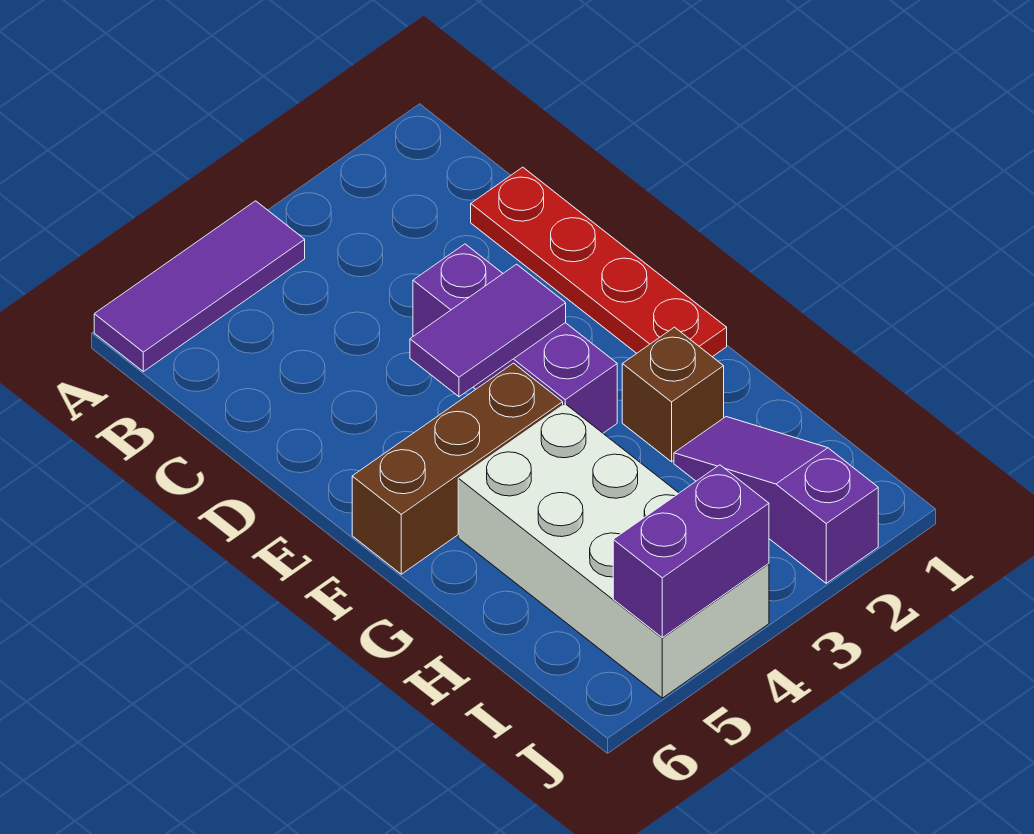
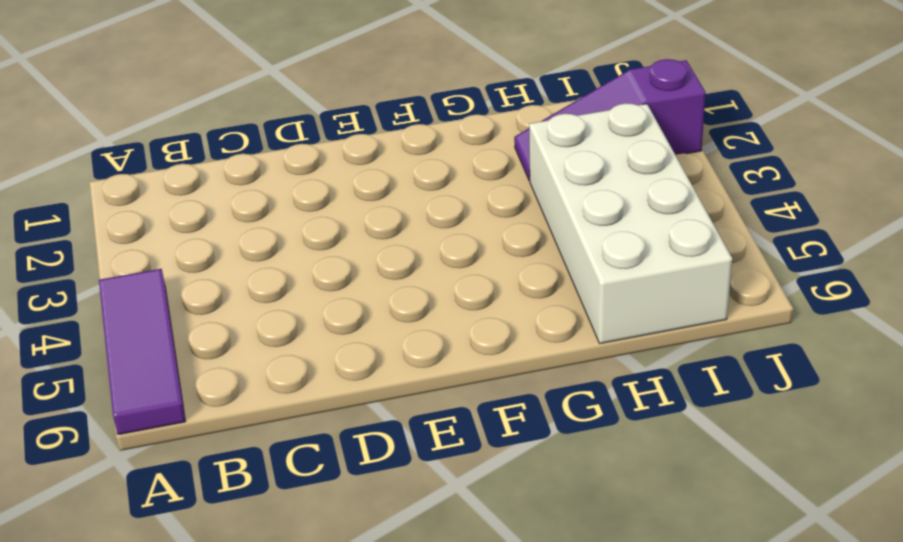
white brick H3:I6 level 1 -> white brick G4:J5 level 1
none -> red plate C1:F1 level 1
none -> purple brick D3:F3 level 1

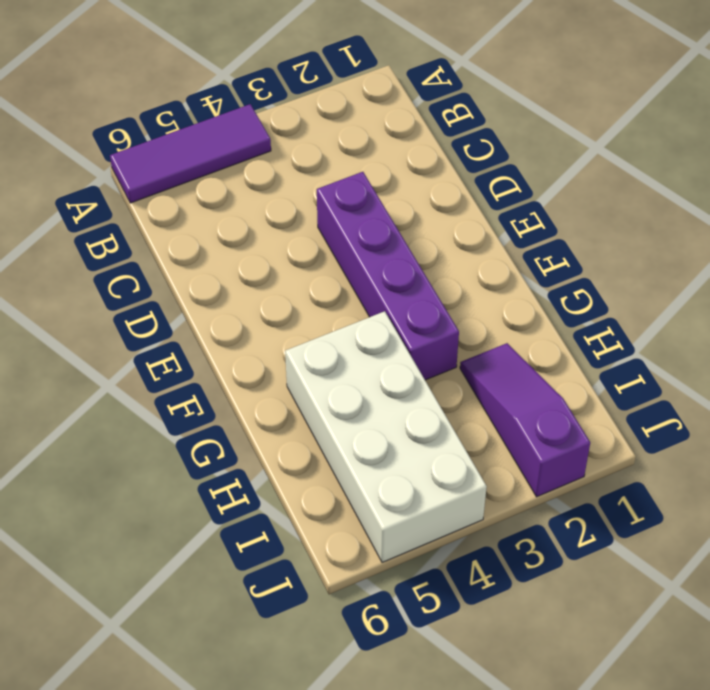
purple brick D3:G3 level 1 -> purple brick D3:F3 level 1
none -> red plate C1:F1 level 1
none -> brown brick F4:F6 level 1

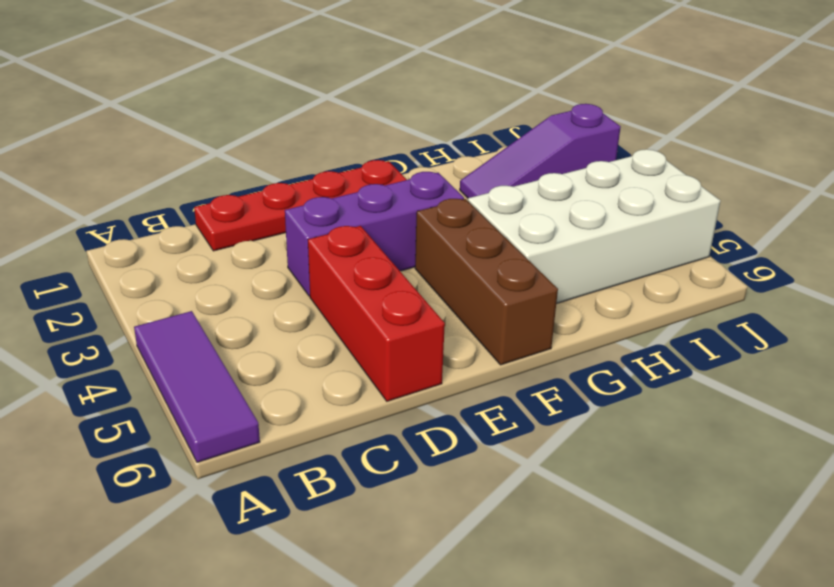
red brick D4:D6 level 1 -> none
none -> brown brick G2 level 1
none -> purple tile E3:E4 level 2

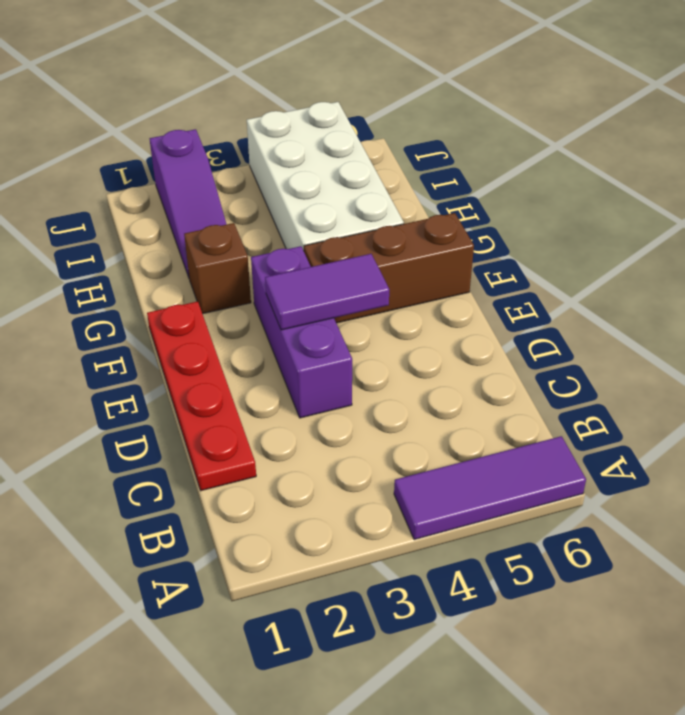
none -> purple brick J4:J5 level 2

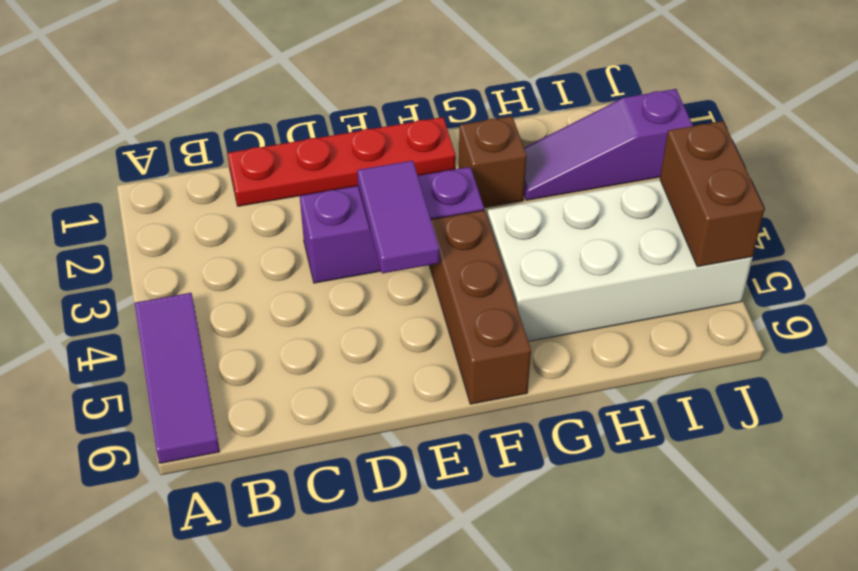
brown brick J4:J5 level 2 -> purple brick J4:J5 level 2

